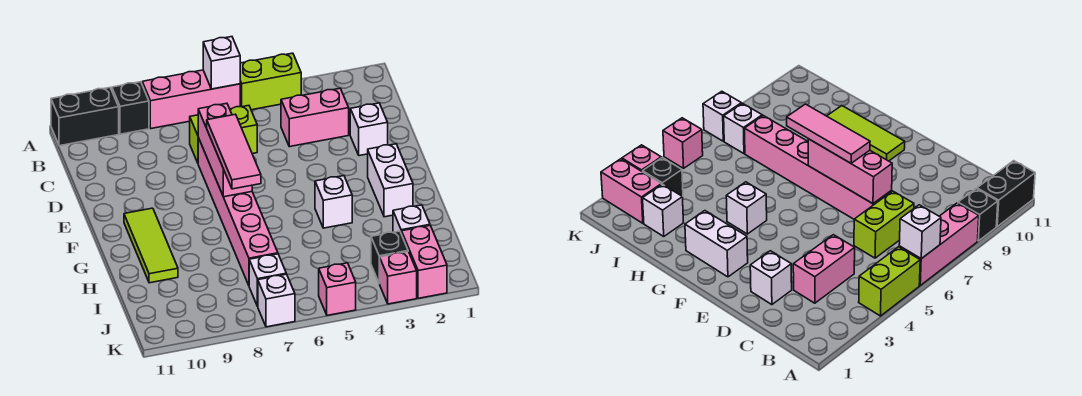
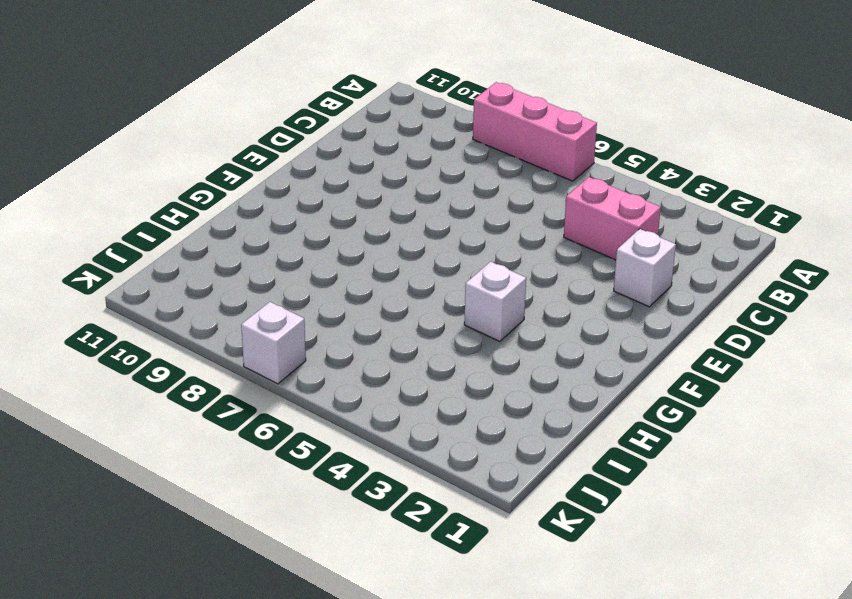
none -> lime brick A4:A5 level 1
none -> black brick A9 level 1
none -> black brick A10:A11 level 1

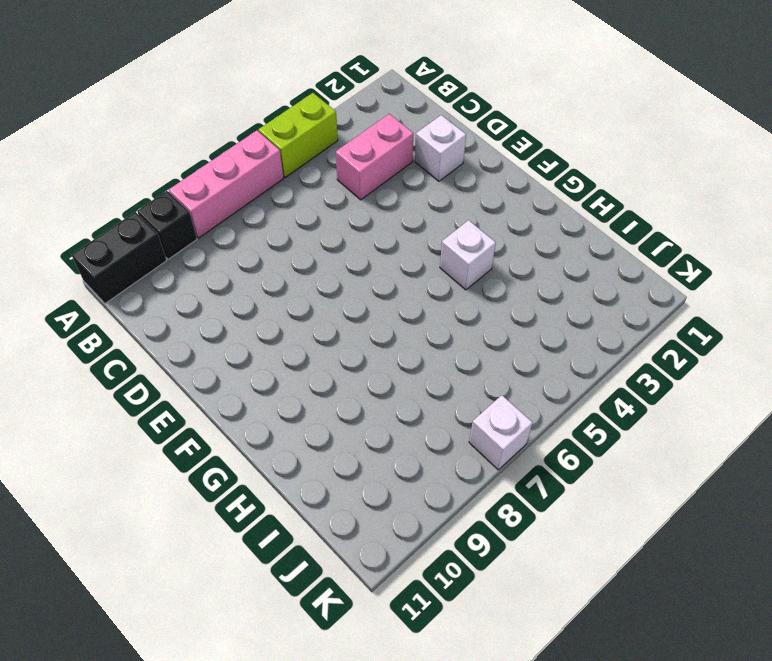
none -> lime brick C6:C7 level 1
none -> pink brick D7:I7 level 1
none -> white brick F2:G2 level 1

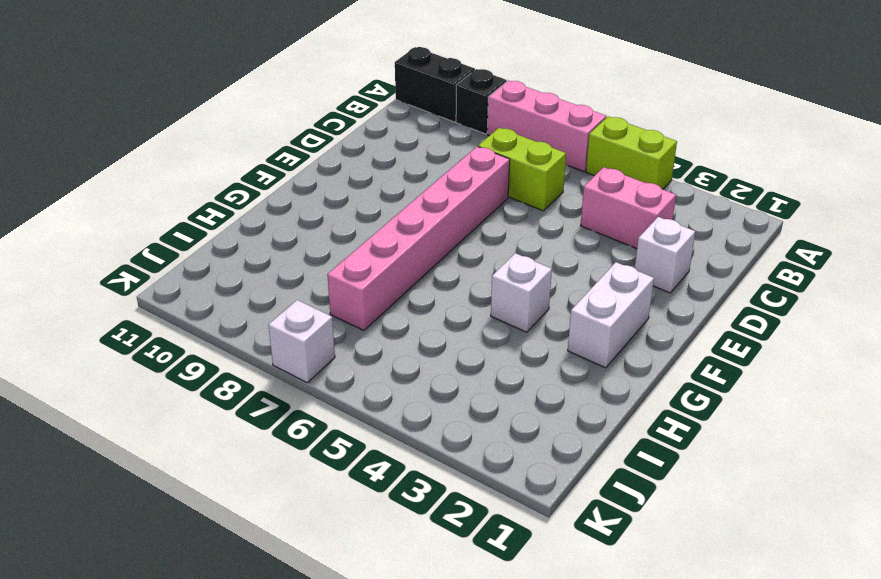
none -> lime tile F10:H10 level 1
none -> white brick I2 level 1
none -> pink brick J2:K2 level 1

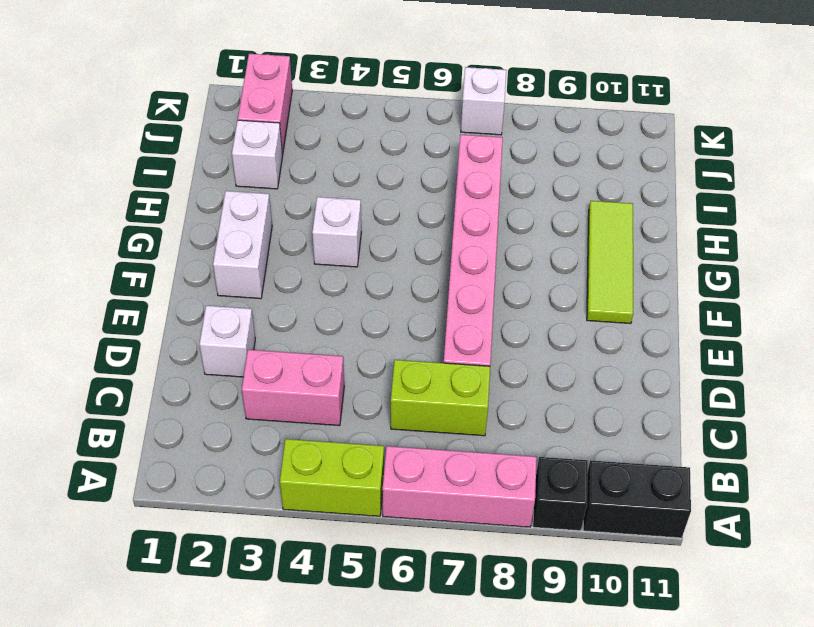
none -> black brick J3 level 1
none -> white brick J7 level 1
none -> pink brick K3 level 1

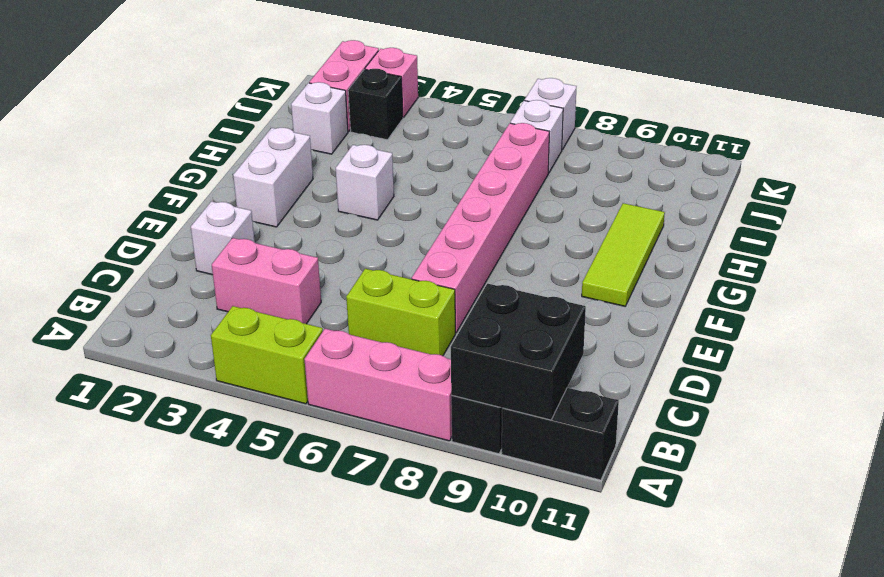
black brick A9:B10 level 2 -> none
none -> pink brick K5 level 1
none -> white brick A6 level 2
none -> pink brick D7:F7 level 2

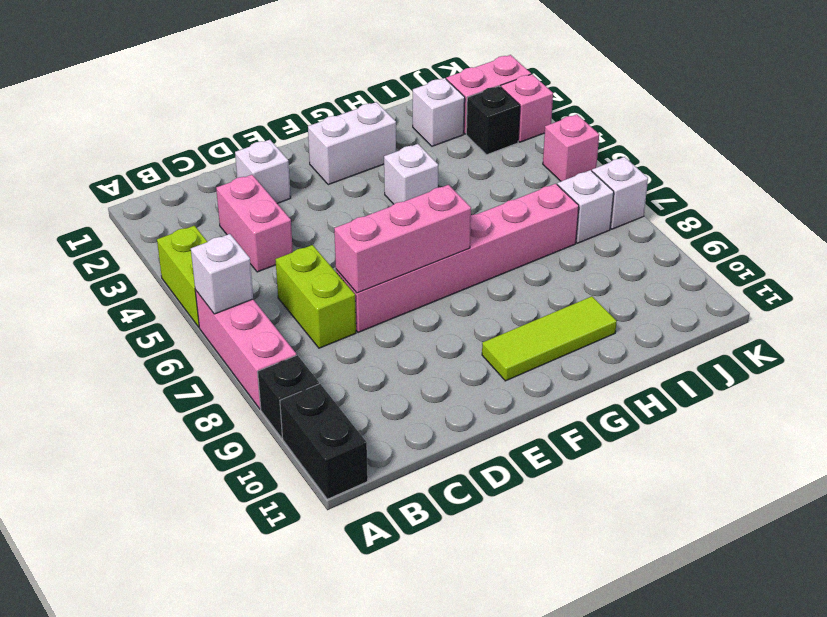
none -> pink tile E7:G7 level 3

